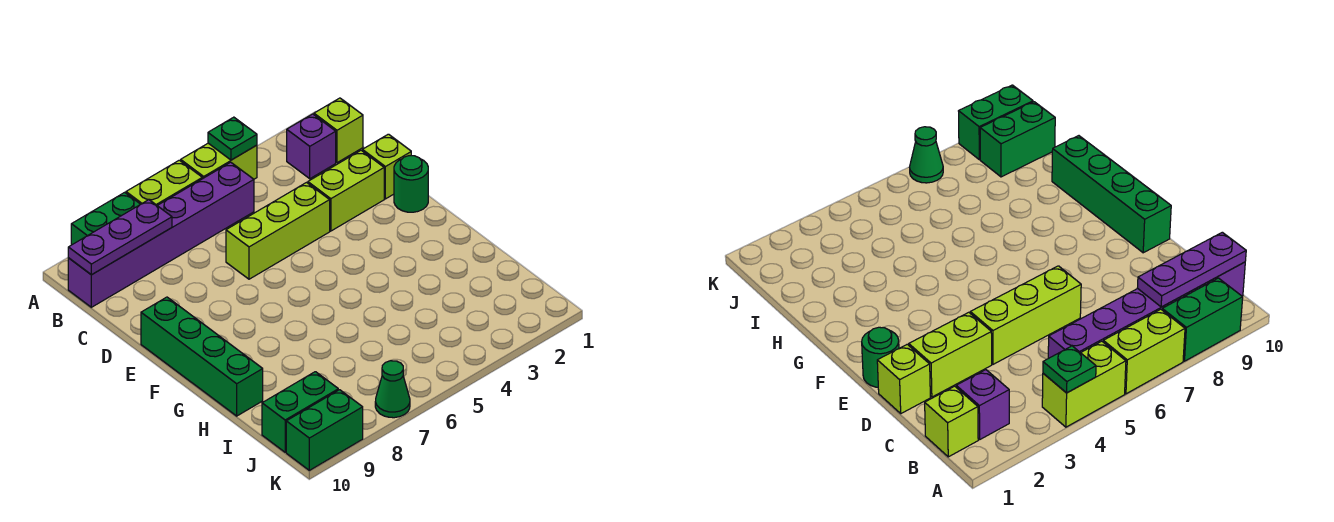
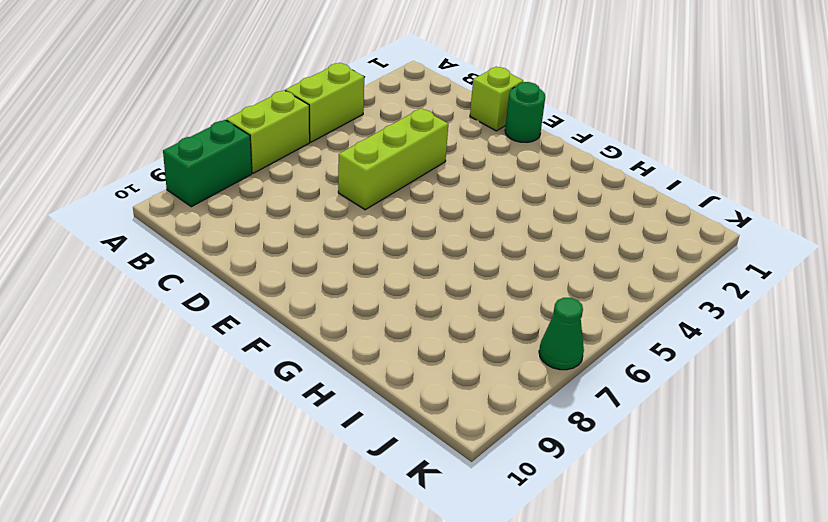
none -> lime brick B1 level 1
none -> purple brick B2 level 1
none -> purple brick B5:B10 level 1

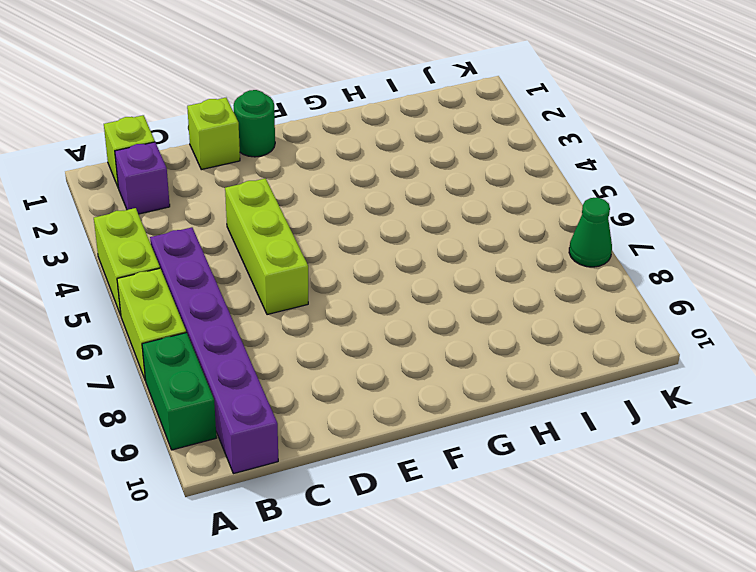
none -> lime brick D2:D3 level 1
none -> green brick E10:H10 level 1
none -> green brick J9:J10 level 1

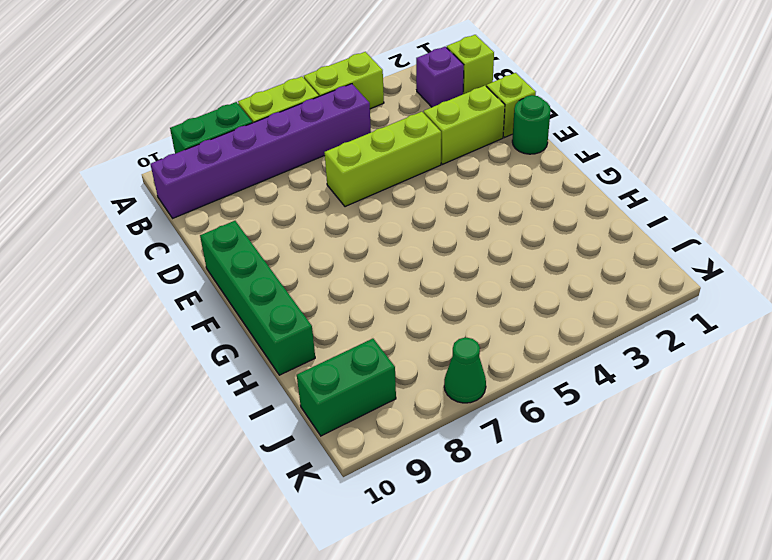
none -> green brick K9:K10 level 1
none -> green plate A4 level 2
none -> purple plate B8:B10 level 2

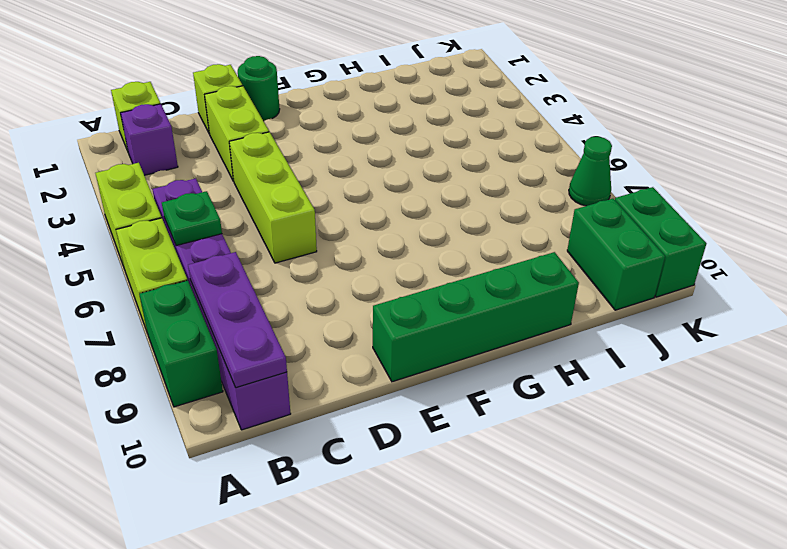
green plate B6 level 2 -> green plate A4 level 2

